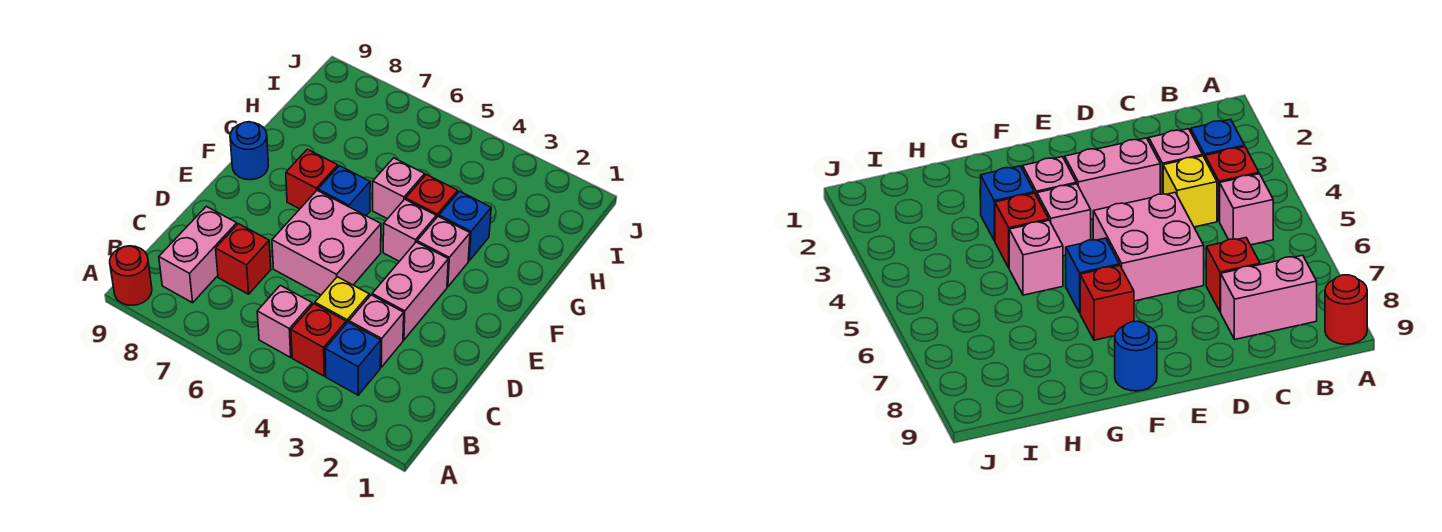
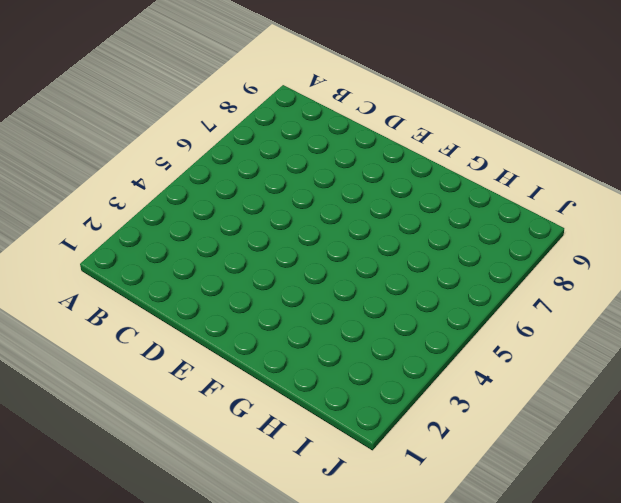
none -> red round brick A9 level 1
none -> blue brick B3 level 1
none -> red brick B4 level 1

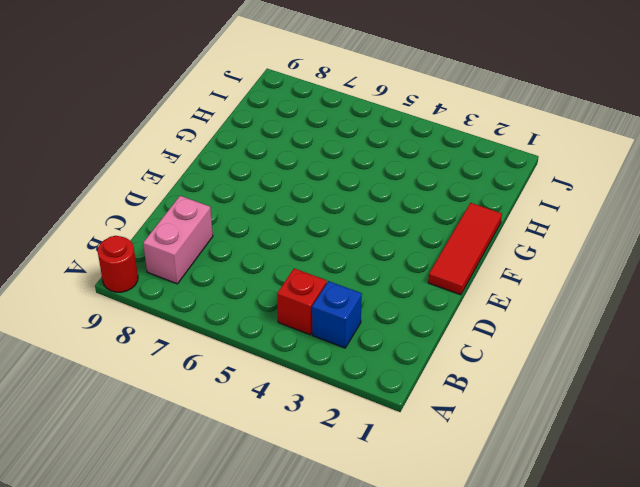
red tile E1:G1 level 1 -> none
none -> pink brick B5 level 1
none -> pink brick C3 level 1
none -> yellow brick C4 level 1

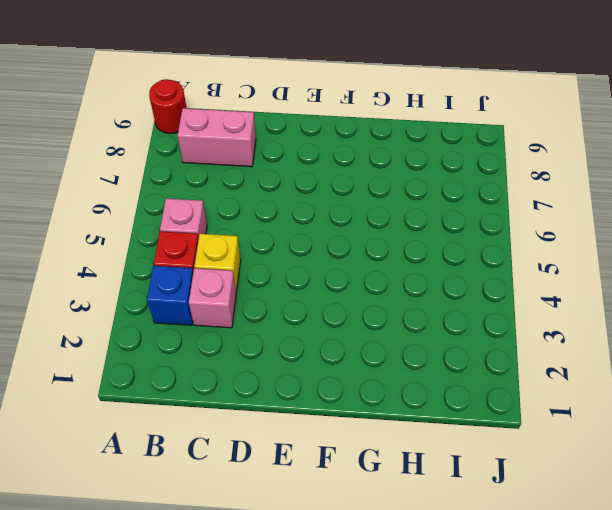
none -> red brick C7 level 1
none -> pink brick D3:E3 level 1
none -> pink brick D5:E6 level 1

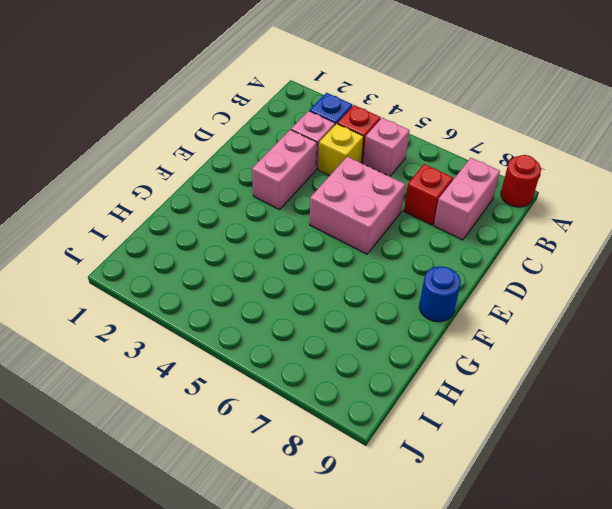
none -> pink brick F3 level 1
none -> pink brick F4 level 1
none -> blue brick F6 level 1

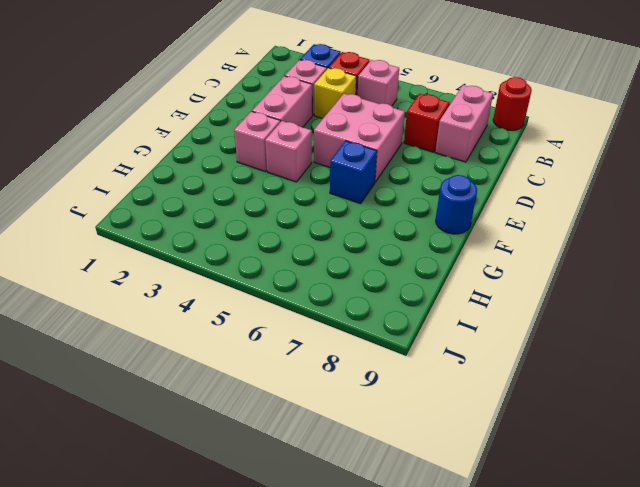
none -> red brick F7 level 1
none -> blue brick G3 level 1
none -> red brick G4 level 1

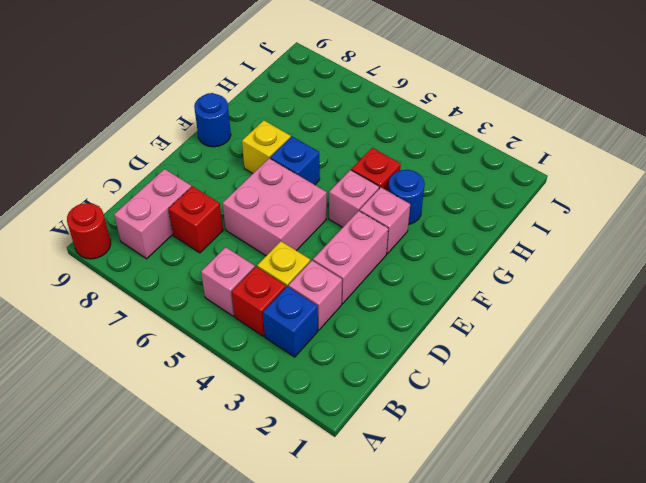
yellow brick F7 level 1 -> red brick F7 level 1
blue round brick G3 level 1 -> blue brick G3 level 1
none -> pink brick G5 level 1

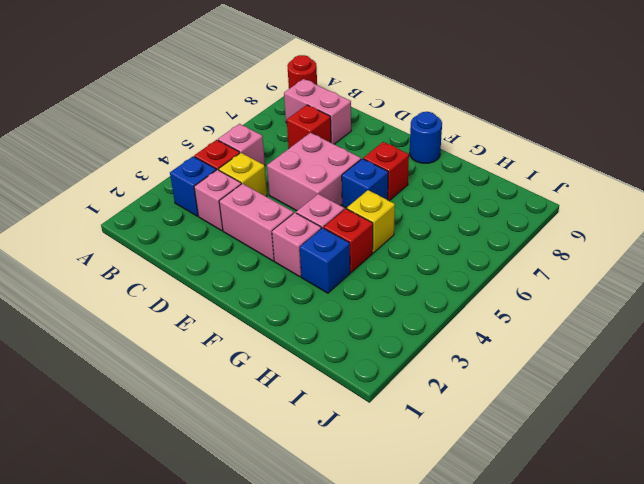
yellow brick G5 level 1 -> pink brick G5 level 1

